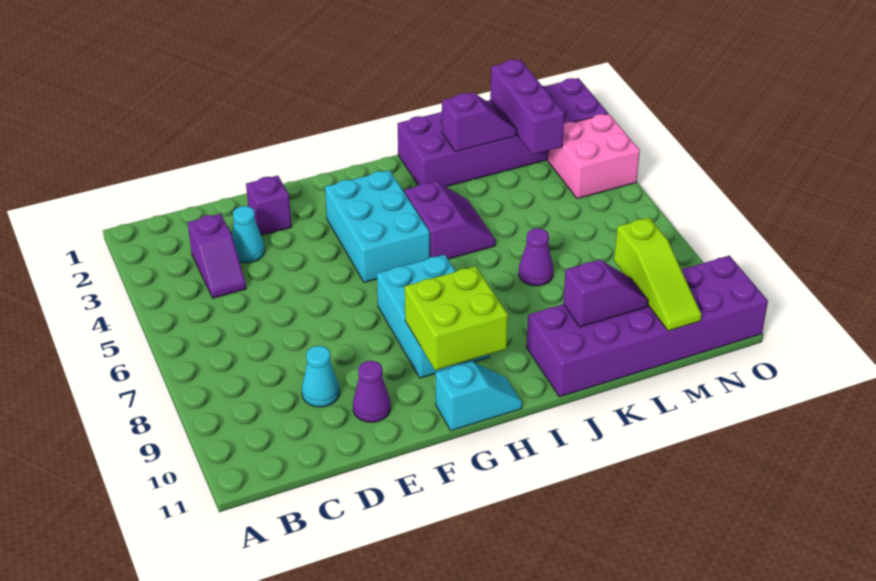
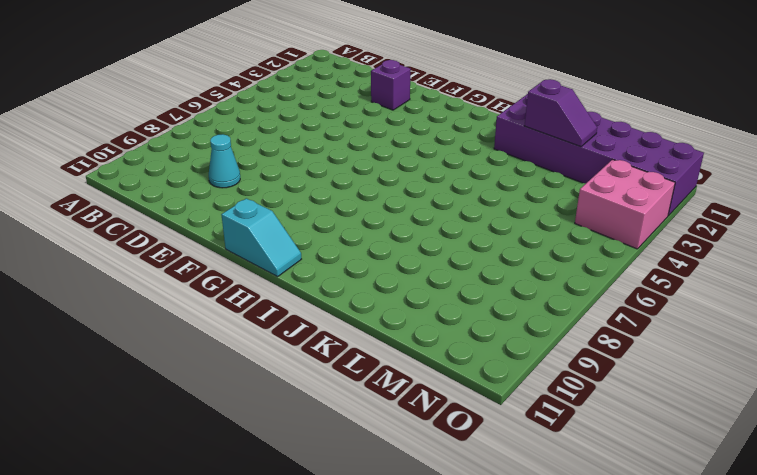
none -> purple slope C3:C4 level 1 top 3
none -> cyan cone D3 level 1
none -> purple cone E10 level 1

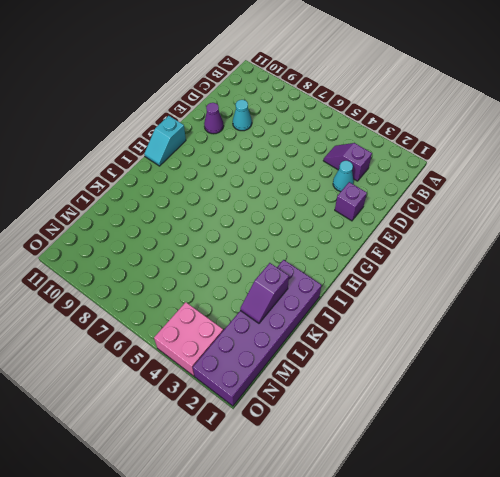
none -> cyan brick G3:H5 level 1
none -> cyan brick G7:H9 level 1
none -> purple slope I4:J5 level 1 top I

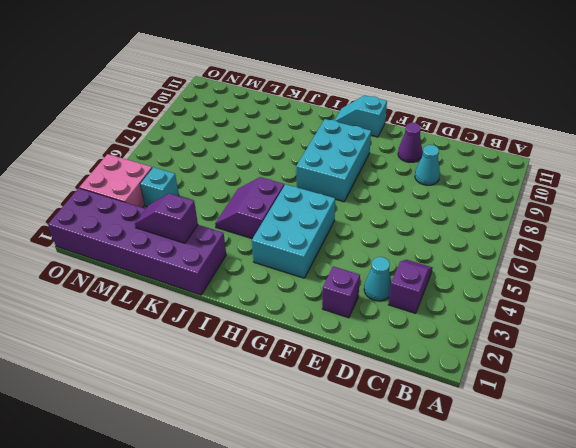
cyan brick M4 level 1 -> none
none -> purple brick J10:O11 level 1
none -> purple cone K7 level 1
none -> lime brick G9:H10 level 2

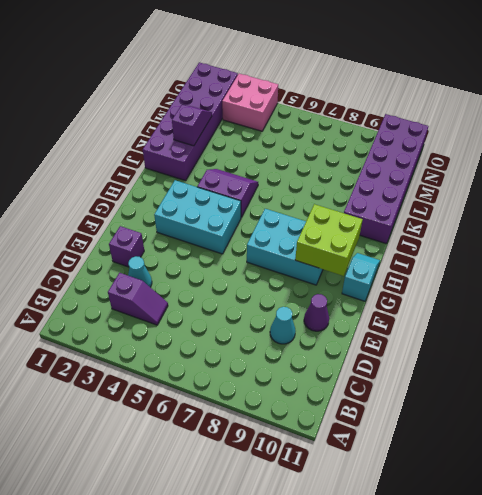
none -> purple cone K7 level 1
none -> purple slope K10:L10 level 2 top K
none -> purple brick M1:M3 level 2

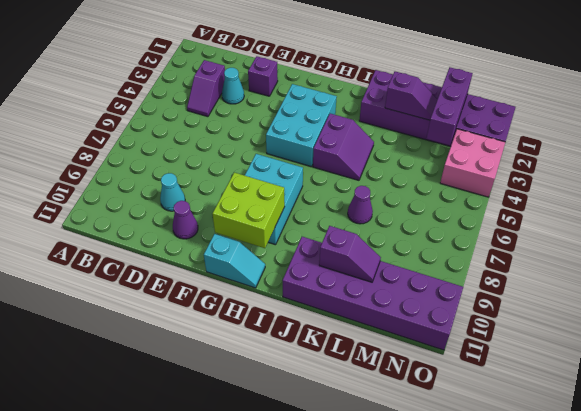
none -> lime slope M9:M11 level 2 top 9

